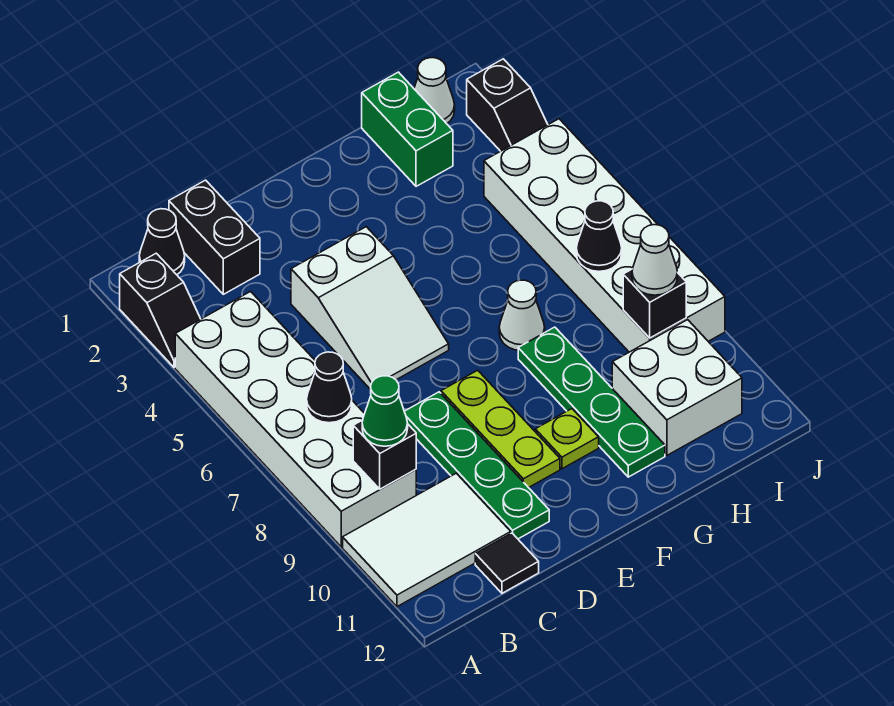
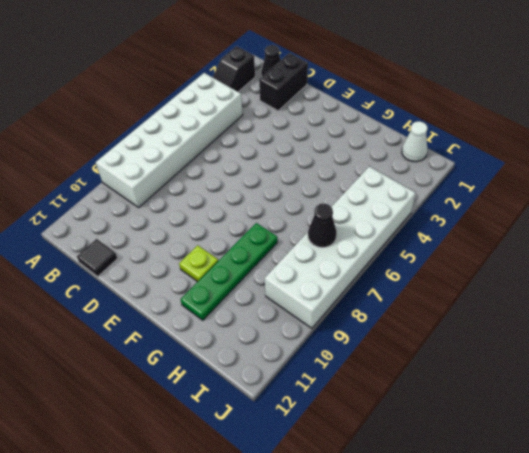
none -> white tile A10:C11 level 1
none -> white slope D4:E6 level 1 top 4
none -> green plate D8:D11 level 1

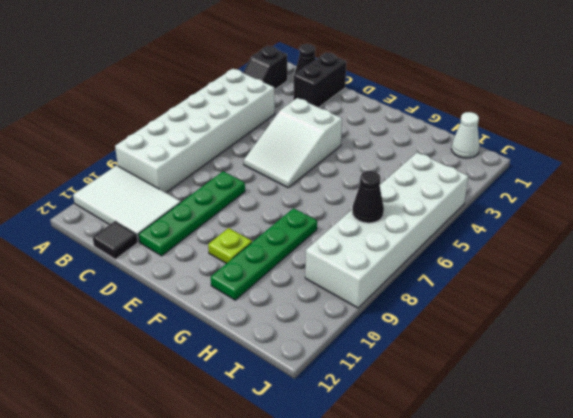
none -> lime plate E8:E10 level 1
none -> white cone G7 level 1
none -> green brick H1:H2 level 1

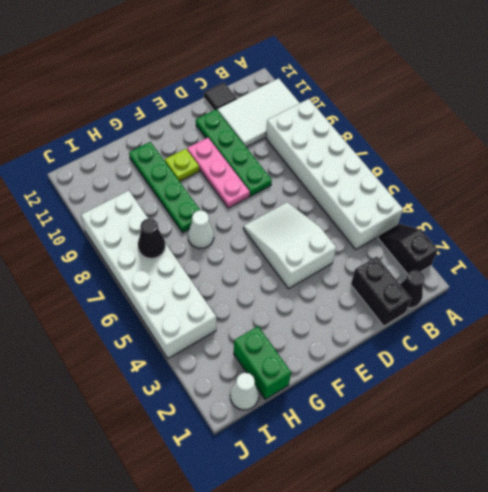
pink plate E8:E10 level 1 -> lime plate E8:E10 level 1
none -> white brick H10:I11 level 1
none -> black slope J2:J3 level 1 top 2
none -> black cone B7 level 2

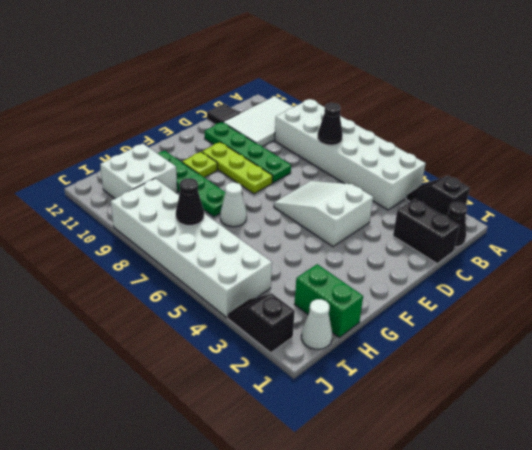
none -> black brick B9 level 2
none -> black brick I9 level 2
none -> green cone B9 level 3

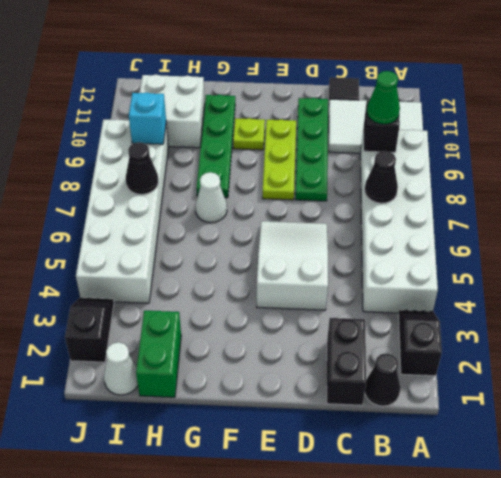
cyan brick I9 level 2 -> black brick I9 level 2
none -> white cone I9 level 3

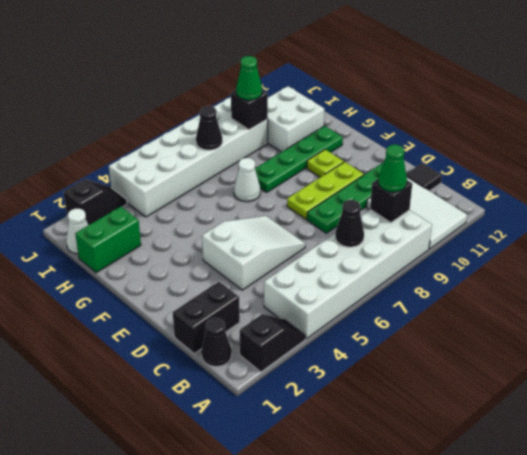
green cone I9 level 3 -> white cone I9 level 3

